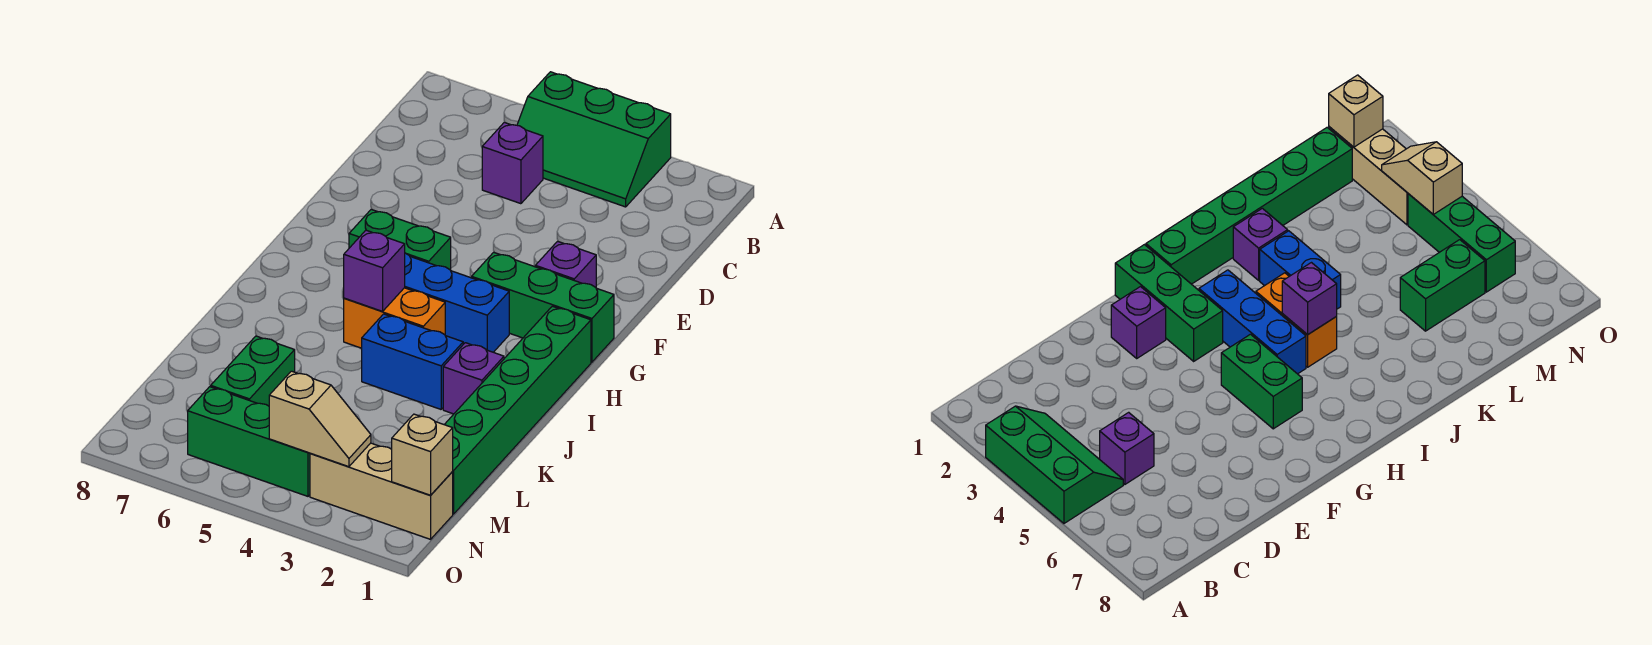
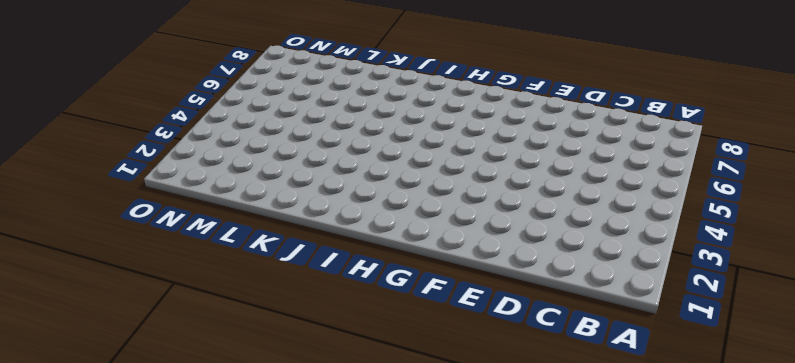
none -> green slope A3:B5 level 1 top A
none -> purple brick C5 level 1
none -> purple brick F2 level 1

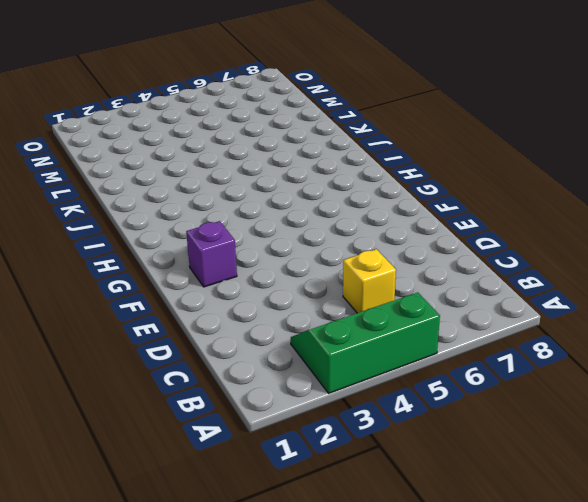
yellow brick C5 level 1 -> purple brick C5 level 1
none -> green brick G1:G3 level 1
none -> green brick G5:G6 level 1
none -> green brick H1:M1 level 1

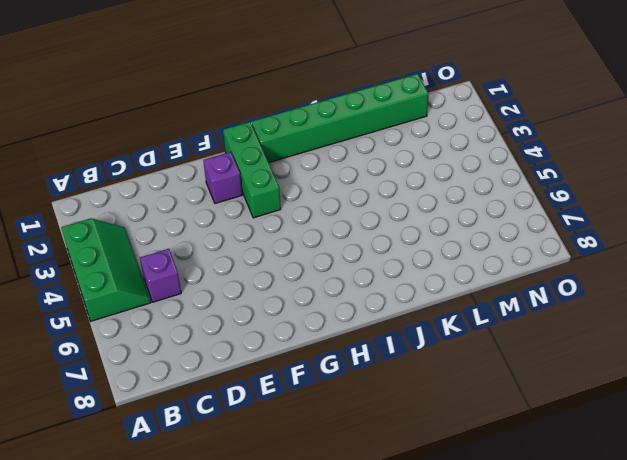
none -> green brick G5:G6 level 1
none -> blue brick H3:H5 level 1
none -> orange brick I4:I5 level 1

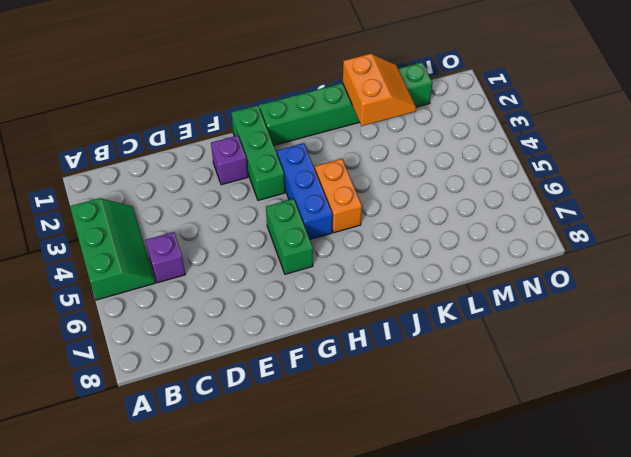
orange slope K1:L2 level 2 top K -> none
none -> purple brick J2 level 1
none -> blue brick J3:J4 level 1
none -> green brick L6:M6 level 1

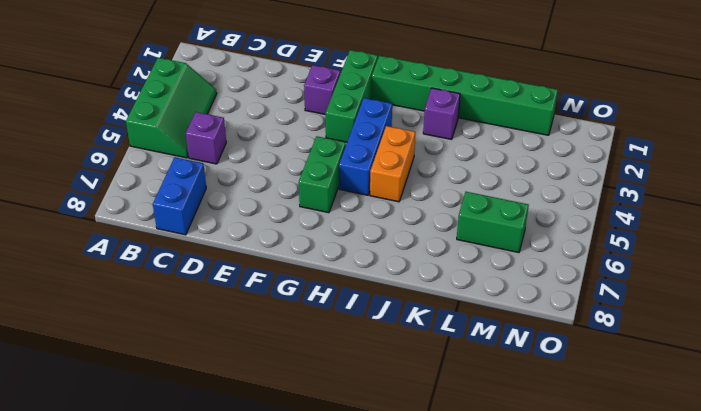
blue brick C7:C8 level 1 -> blue brick J3:J4 level 1
none -> tan brick N1:N3 level 1
none -> green brick N4:N6 level 1
none -> purple brick I5 level 2

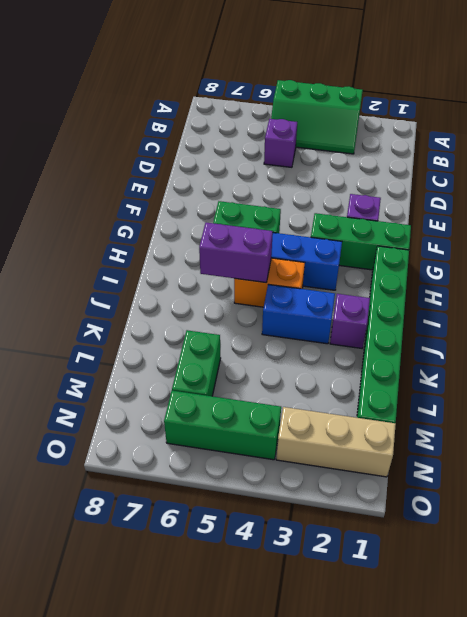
purple brick I5:I6 level 2 -> purple brick I5 level 2
none -> tan brick N1 level 2
none -> tan slope N3:N4 level 2 top 4

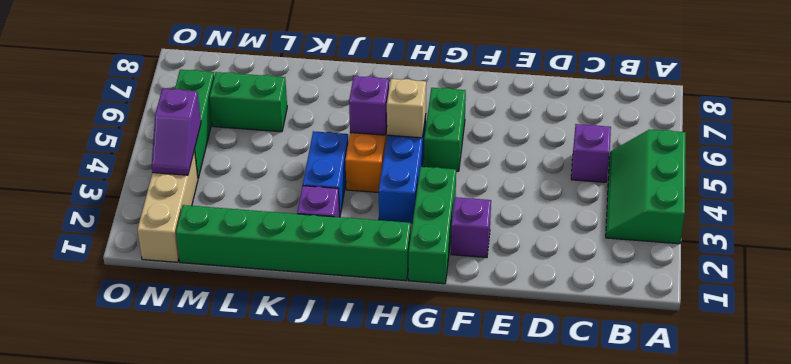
tan brick H5 level 2 -> tan brick N1 level 2
purple slope N3:N4 level 2 top 4 -> tan slope N3:N4 level 2 top 4

